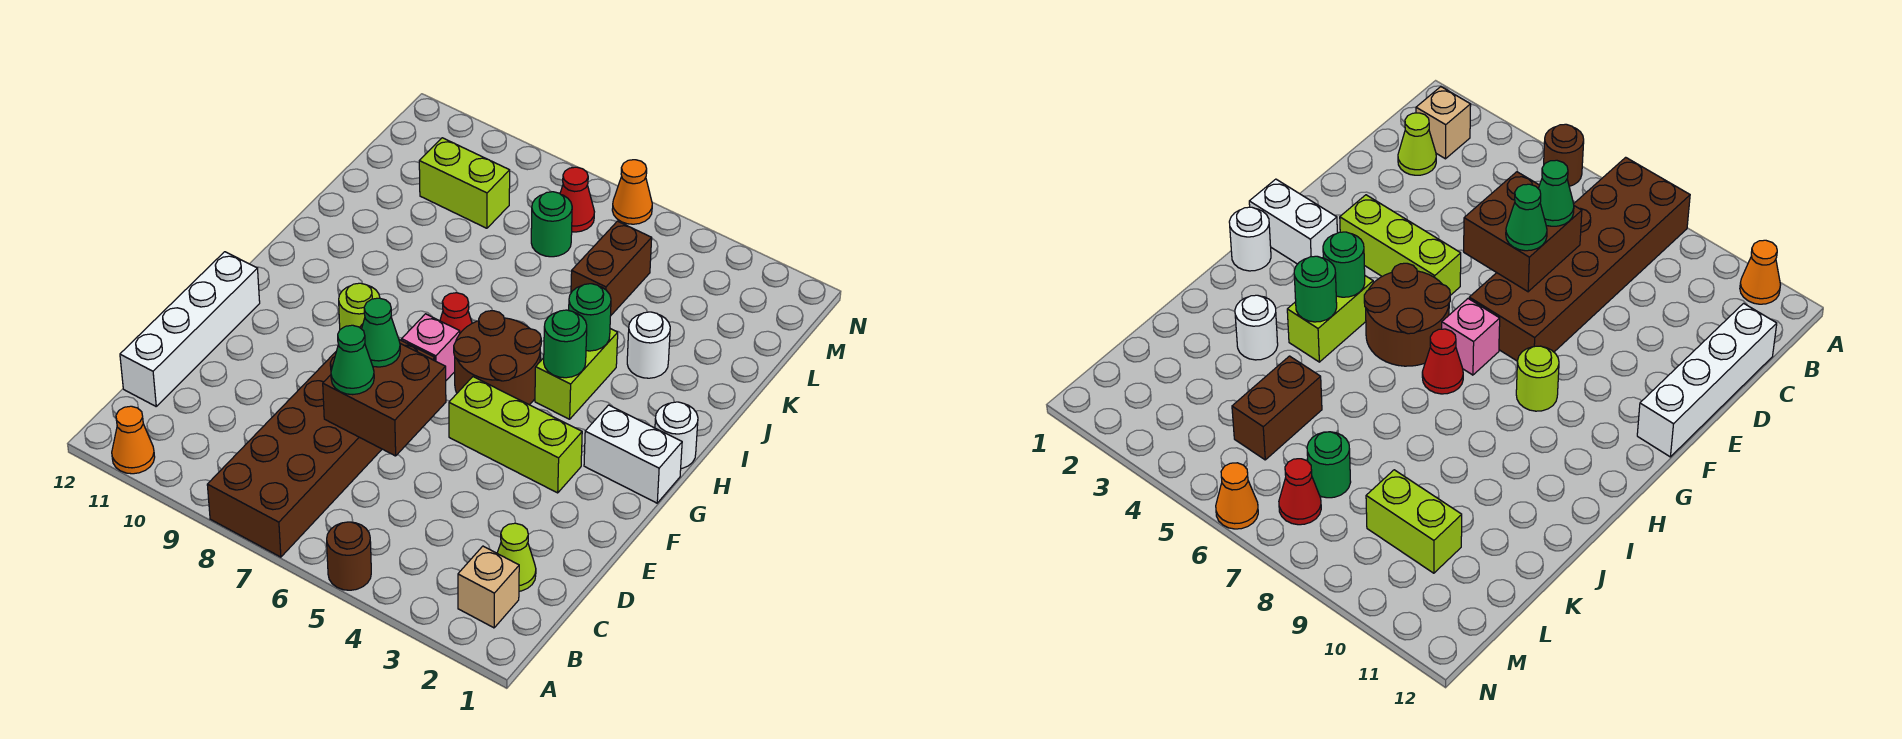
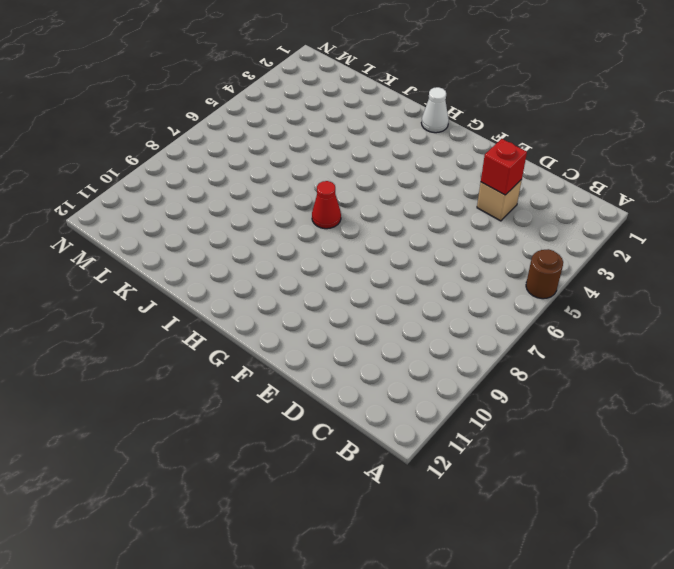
tan brick D3 level 1 -> tan brick B2 level 1
red brick D3 level 2 -> none
white cone H1 level 1 -> white round brick H1 level 1
none -> brown brick A7:F8 level 1
none -> orange cone A11 level 1
none -> lime cone C2 level 1

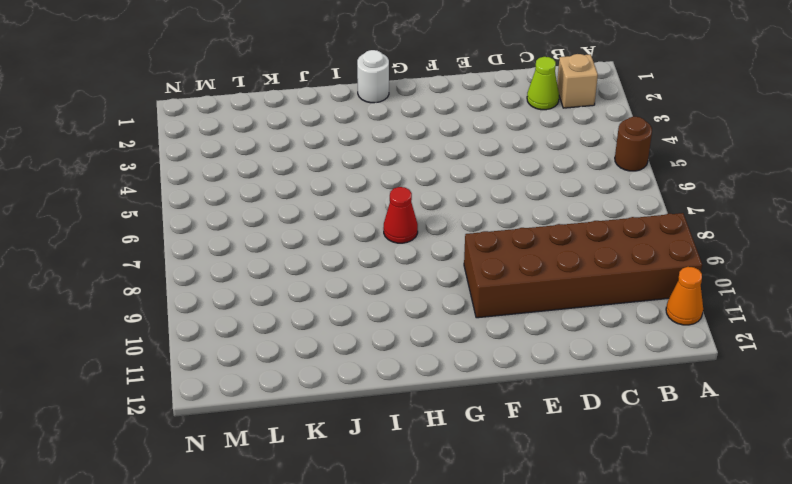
brown brick A9:F10 level 1 -> brown brick A7:F8 level 1
none -> white brick C12:F12 level 1
none -> lime brick F3:F5 level 1
none -> white brick G1:G2 level 1

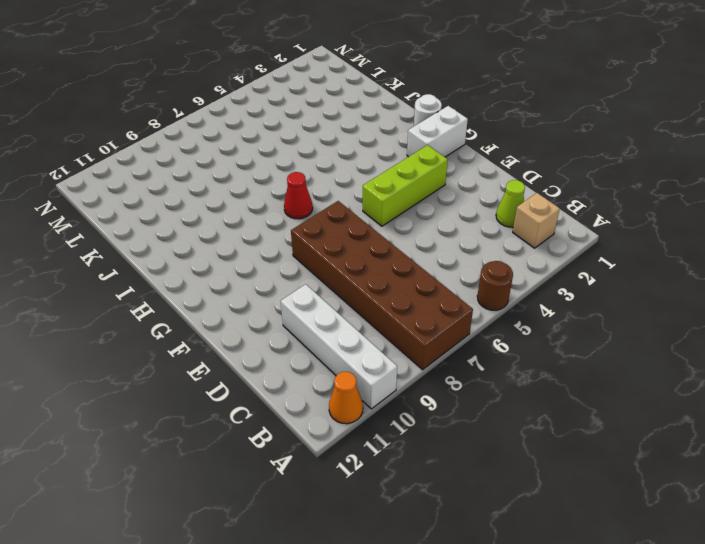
white brick A10:D10 level 1 -> white brick C12:F12 level 1
none -> brown round brick G5:H6 level 1
none -> pink brick G7 level 1
none -> lime round brick G9 level 1

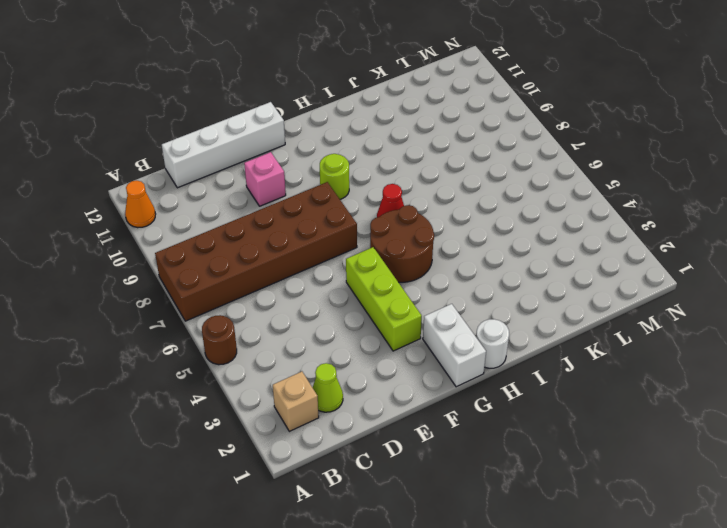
pink brick E10 level 1 -> pink brick G7 level 1
none -> lime brick H4:I4 level 1
none -> white round brick J3 level 1
none -> brown brick K5:L5 level 1

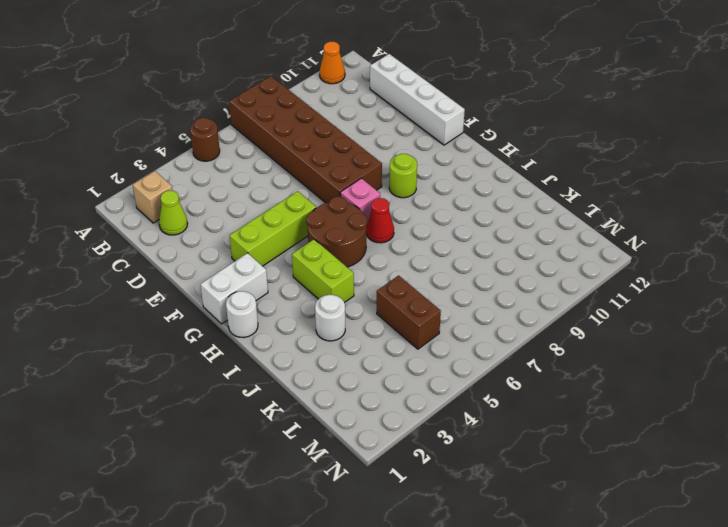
none -> green round brick L7 level 1
none -> lime brick L9:L10 level 1
none -> red cone M7 level 1

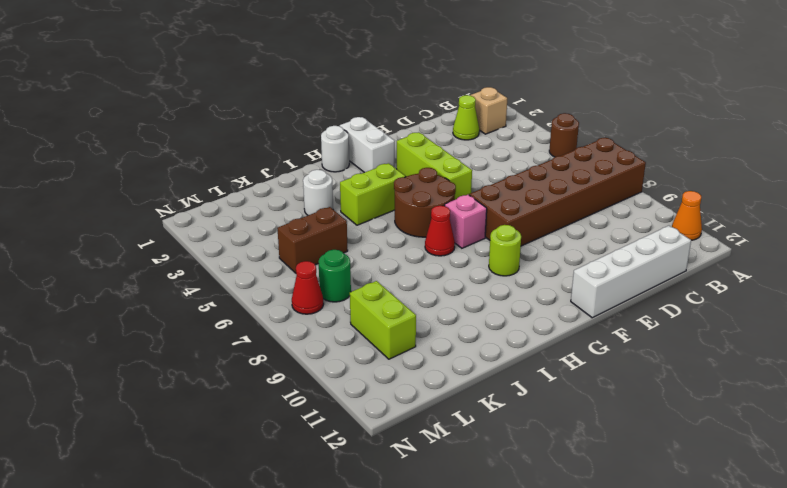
none -> orange cone N6 level 1
none -> brown brick D6:E7 level 2
none -> green round brick H4 level 2

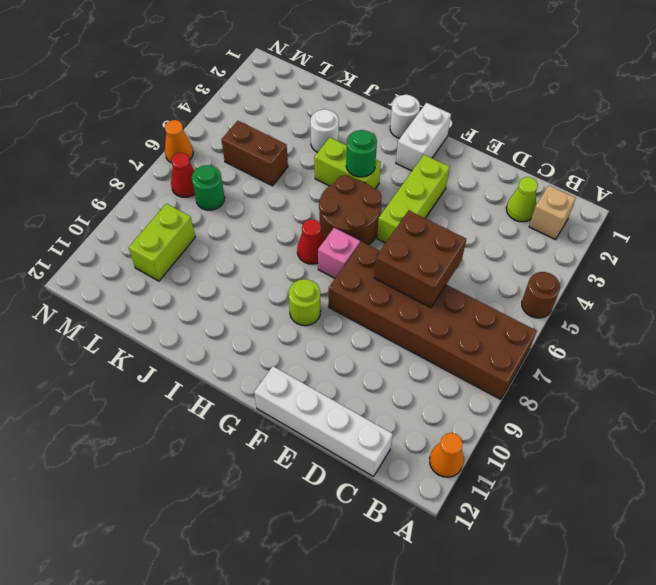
none -> green round brick I4 level 2
none -> green cone D7 level 3
none -> green cone E7 level 3

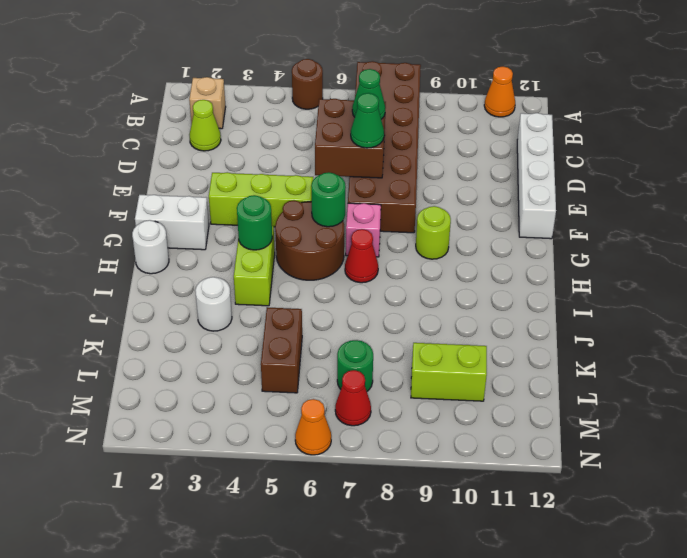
green round brick G6 level 2 -> green round brick I4 level 2

